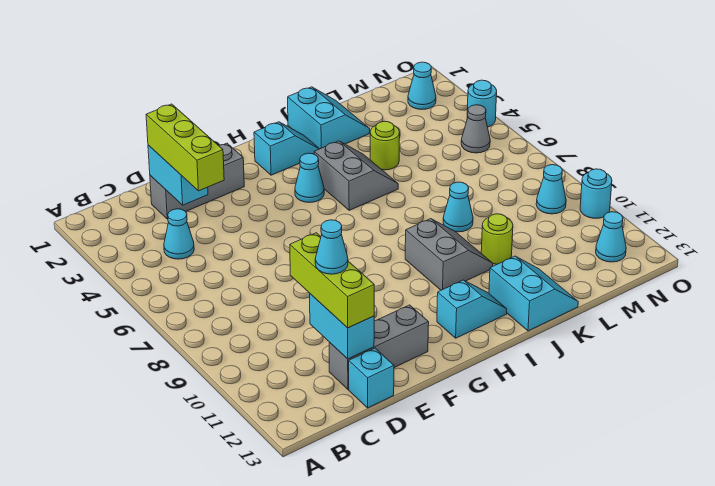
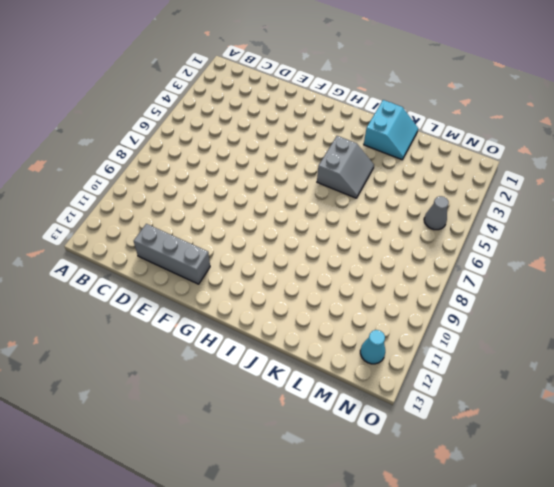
none -> cyan cone C4 level 1
none -> grey brick D2:F2 level 1
none -> cyan brick D13 level 1

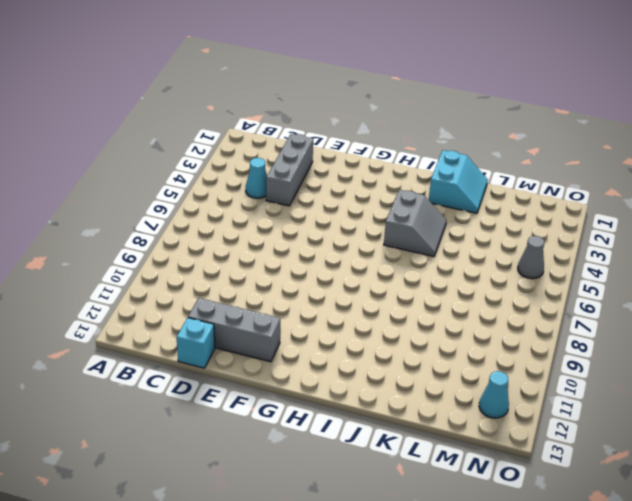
grey brick D2:D4 level 1 -> grey brick D2:F2 level 1
none -> cyan slope H2:I2 level 1 top H
none -> cyan cone H4 level 1
none -> cyan slope H12:I12 level 1 top H

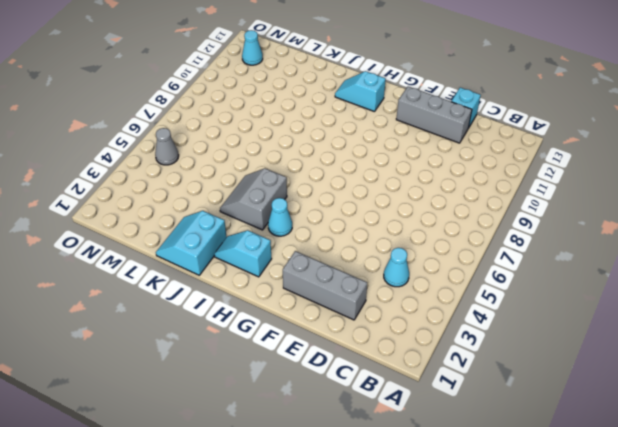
none -> grey slope I9:J10 level 1 top I
none -> cyan slope J12:K13 level 1 top J
none -> lime round brick K4 level 1

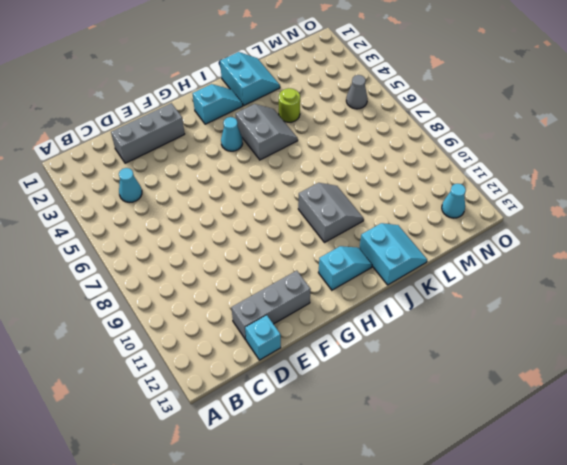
none -> cyan cone K8 level 1
none -> lime round brick K10 level 1
none -> cyan cone N2 level 1

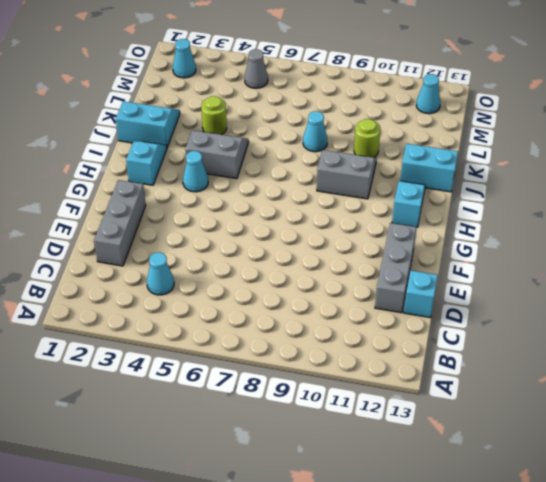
none -> cyan cone N9 level 1
none -> cyan round brick O4 level 1
none -> cyan round brick O10 level 1

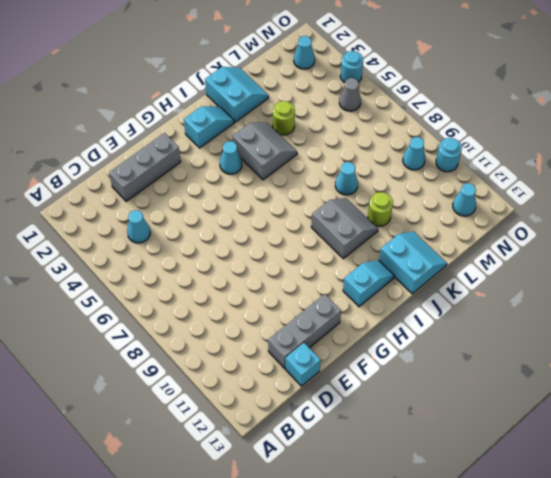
none -> cyan brick D2:D3 level 2
none -> cyan brick D11:D12 level 2
none -> lime brick D2:D4 level 3

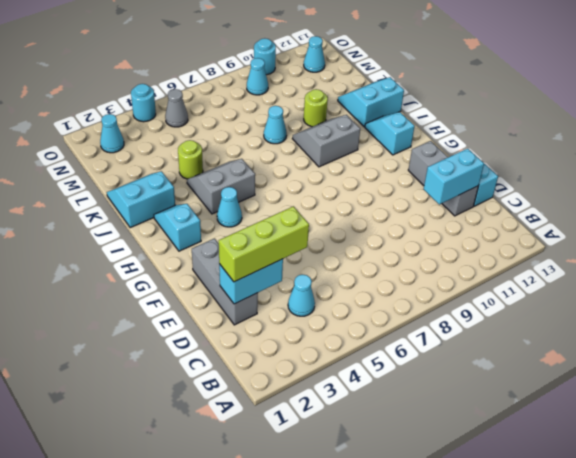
none -> lime brick D10:D12 level 3
none -> cyan cone D11 level 4

